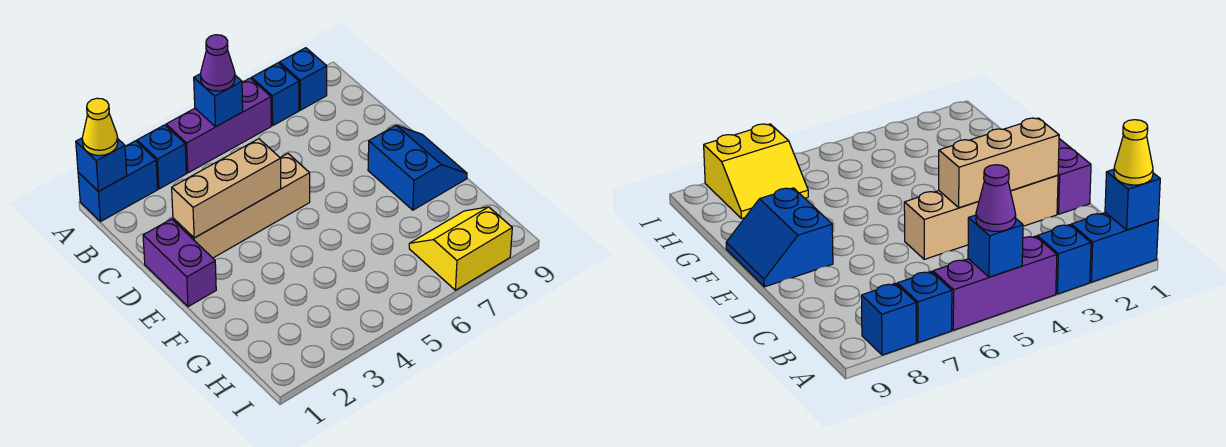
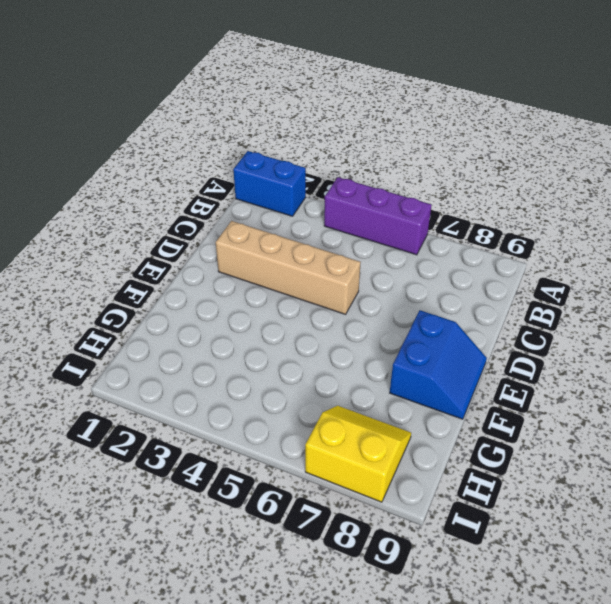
none -> blue brick A3 level 1
none -> blue brick A7 level 1
none -> blue brick A8 level 1

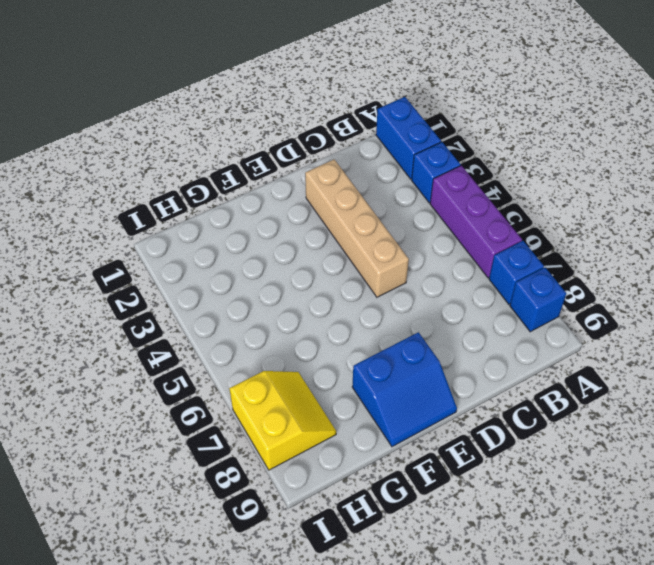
none -> purple brick D1:E1 level 1
none -> blue brick A1 level 2
none -> blue brick A5 level 2

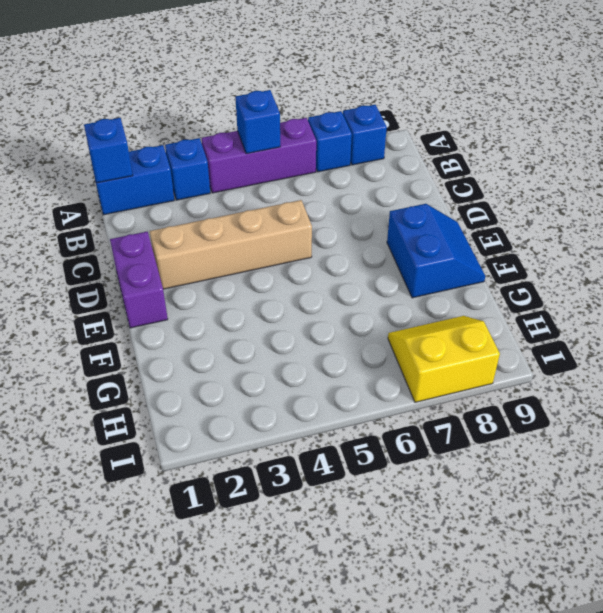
none -> tan brick D2:D4 level 2
none -> yellow cone A1 level 3
none -> purple cone A5 level 3

